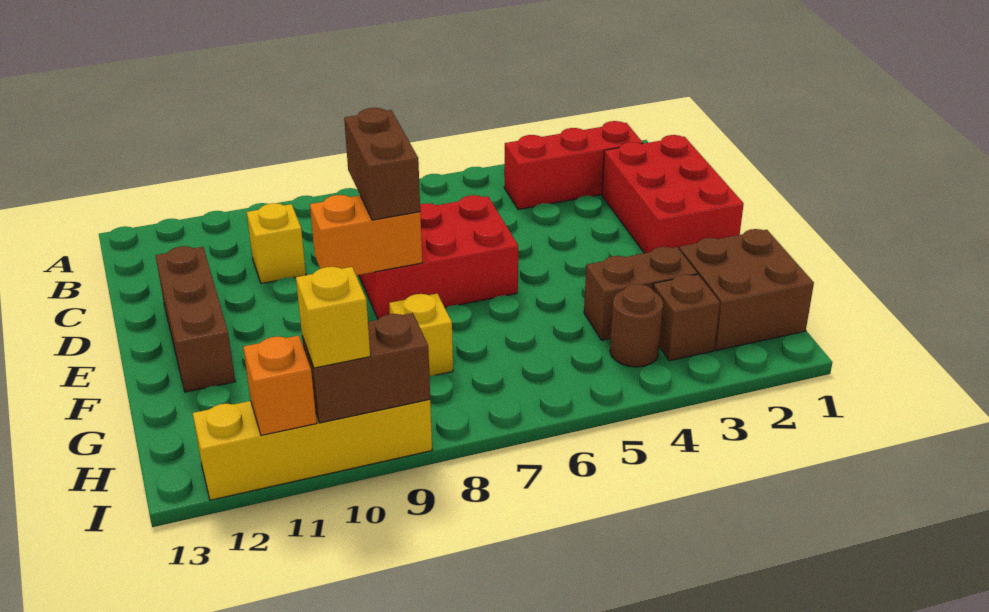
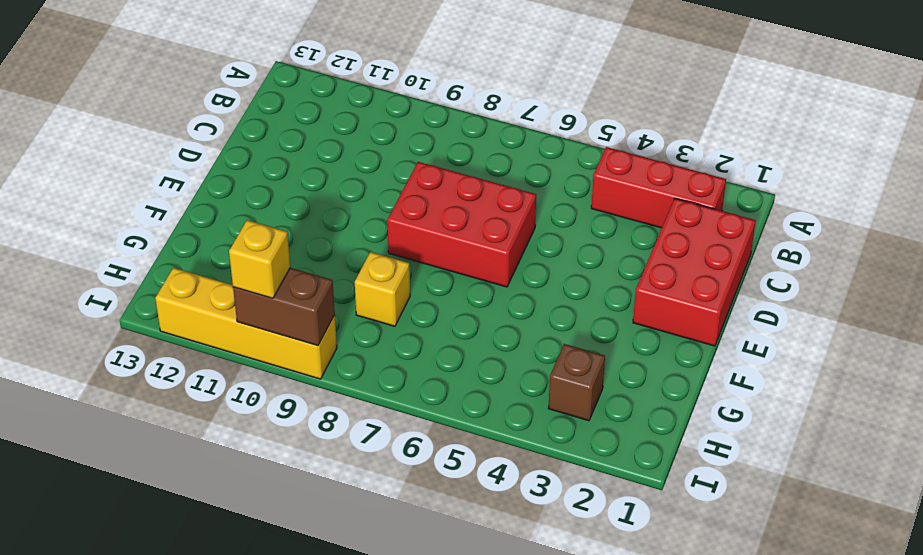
none -> yellow brick C10 level 1
none -> brown brick D12:F12 level 1
none -> brown brick G1:H2 level 1

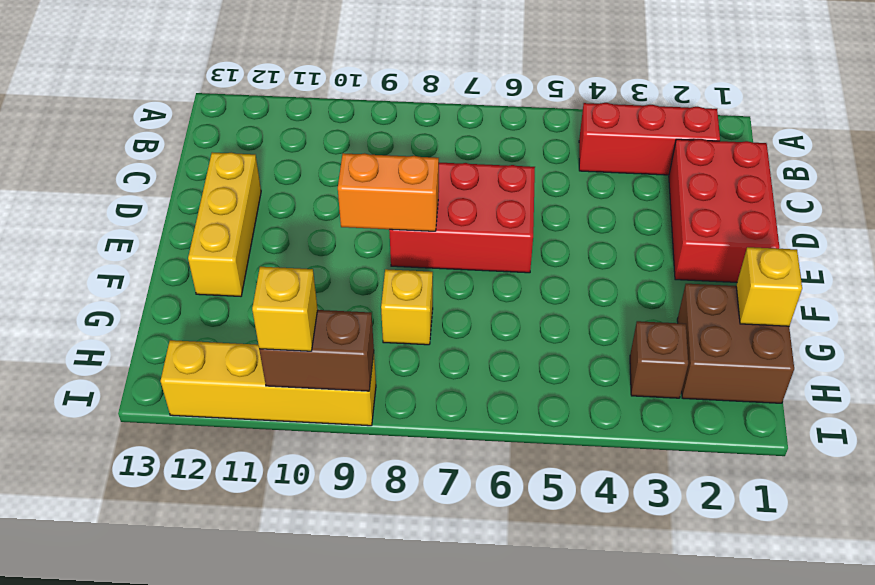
yellow brick D12:F12 level 1 -> brown brick D12:F12 level 1
yellow brick G1 level 2 -> yellow brick C10 level 1
none -> brown brick G3:G4 level 1
none -> brown round brick H4 level 1
none -> orange brick I11 level 2

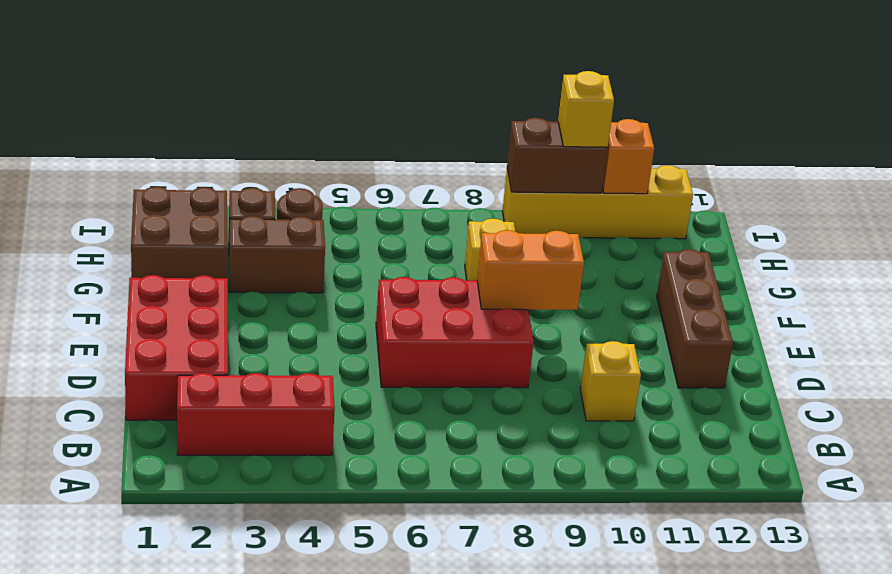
none -> brown brick D8:E8 level 3

